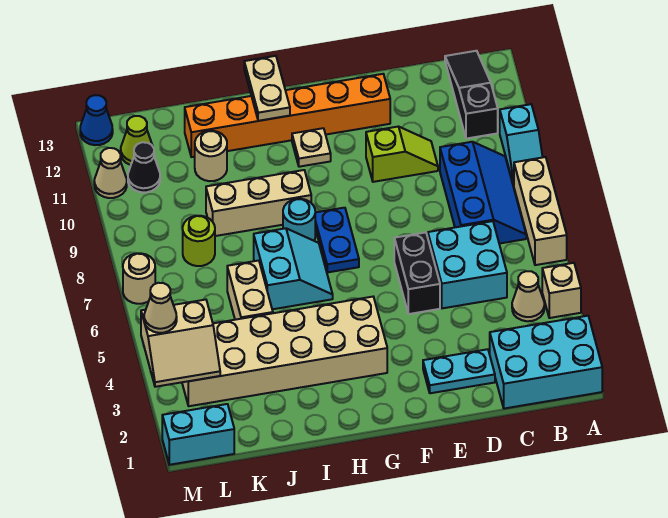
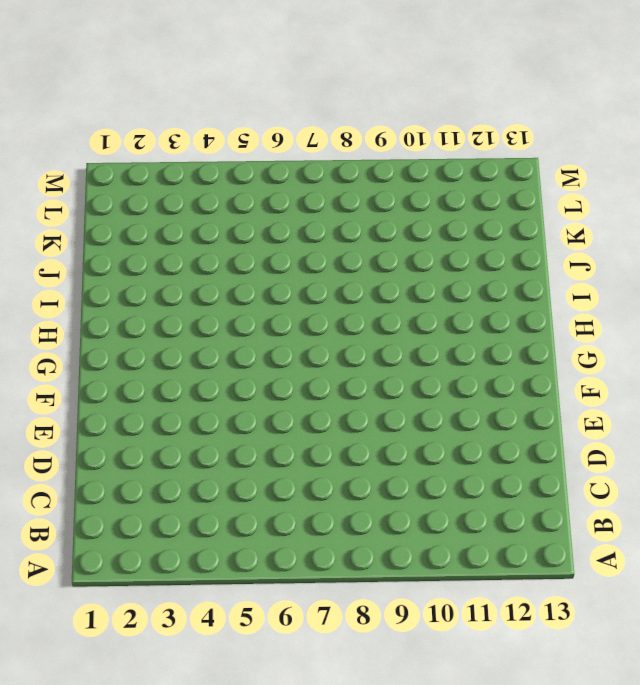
none -> cyan brick A1:C2 level 1
none -> tan brick A4 level 1
none -> tan brick A6:A8 level 1
none -> cyan slope A9:A10 level 1 top 10

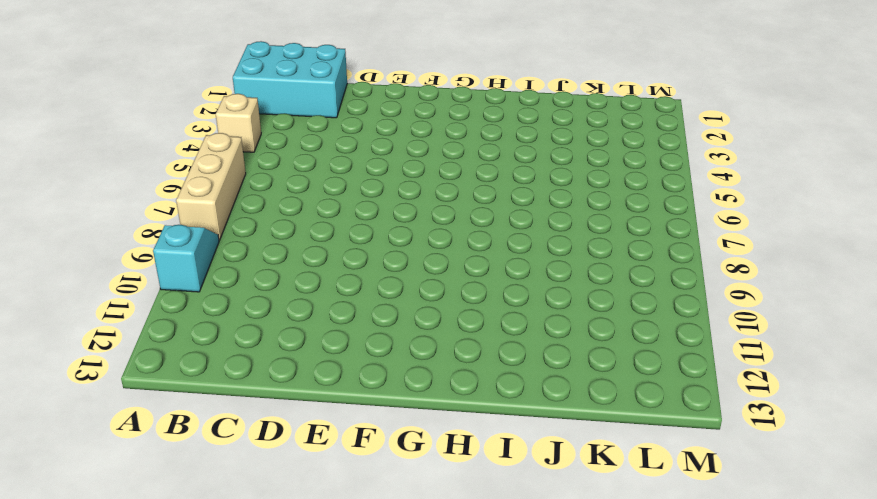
none -> tan cone B4 level 1
none -> blue slope B7:C9 level 1 top C
none -> black slope B11:B13 level 1 top 11
none -> cyan brick C5:D6 level 1

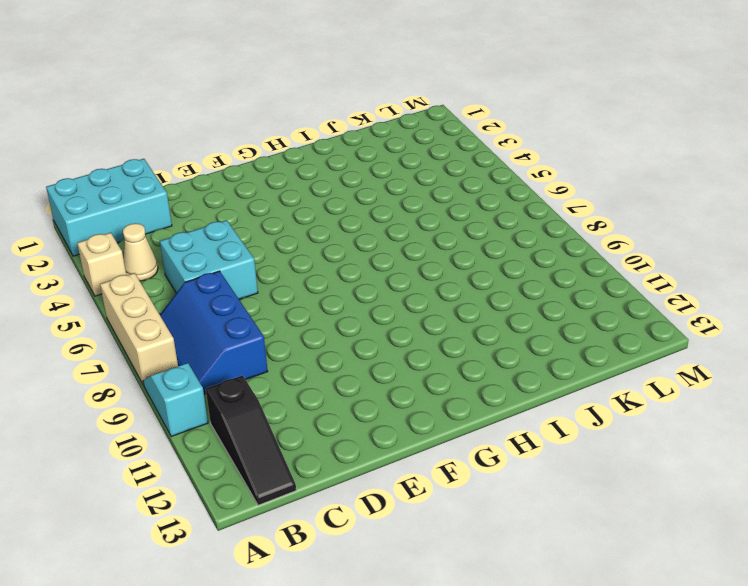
none -> cyan plate D2:E2 level 1
none -> lime slope D10:E10 level 1 top E
none -> black brick E5:E6 level 1
none -> orange brick E12:J12 level 1

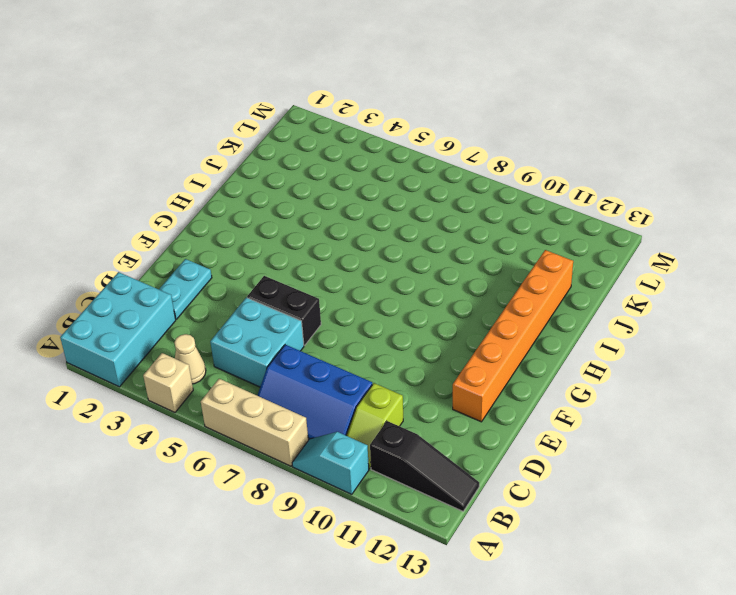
lime slope B10:C10 level 1 top C -> lime slope D10:E10 level 1 top E
none -> tan brick G3:L4 level 1
none -> blue plate G7:G8 level 1
none -> tan plate G11 level 1
none -> cyan slope H6:I7 level 1 top I

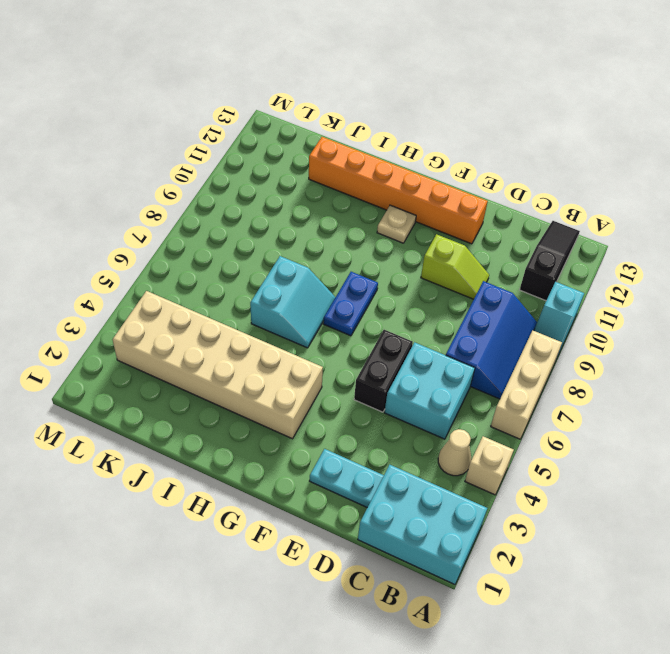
none -> cyan round brick H8 level 1
none -> tan brick H9:J9 level 1
none -> tan brick J5:J6 level 1
none -> tan round brick J11 level 1

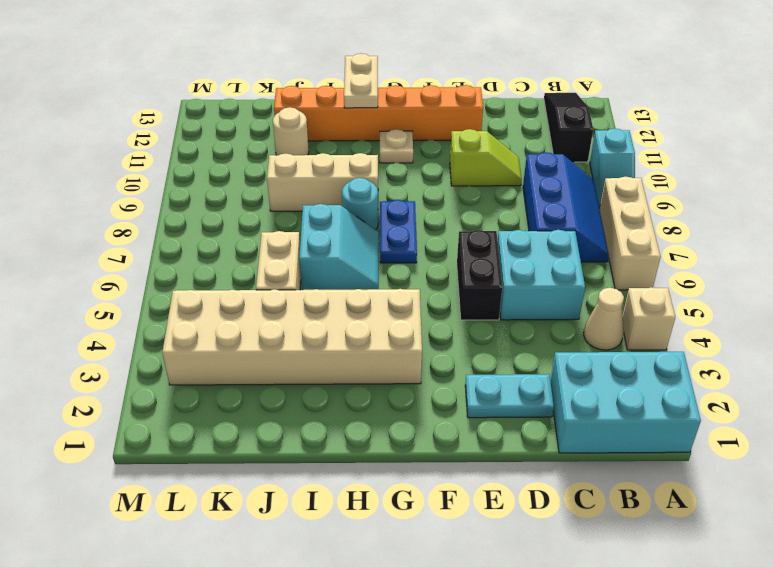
none -> lime round brick K8 level 1
none -> cyan brick L1:M1 level 1
none -> black cone L11 level 1
none -> lime cone L12 level 1

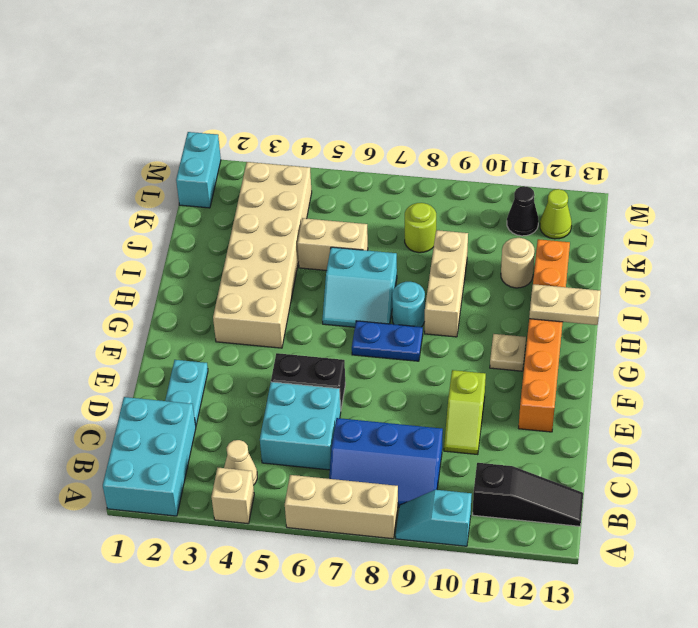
none -> tan round brick M7 level 1
none -> tan cone M11 level 1
none -> blue cone M13 level 1
none -> tan slope L3:M4 level 2 top 4

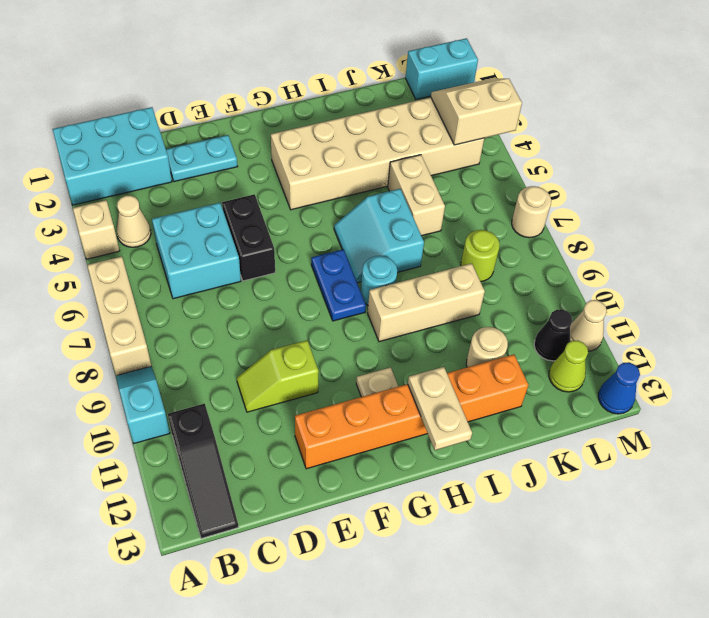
none -> blue slope B7:C9 level 1 top C
none -> tan cone M4 level 3

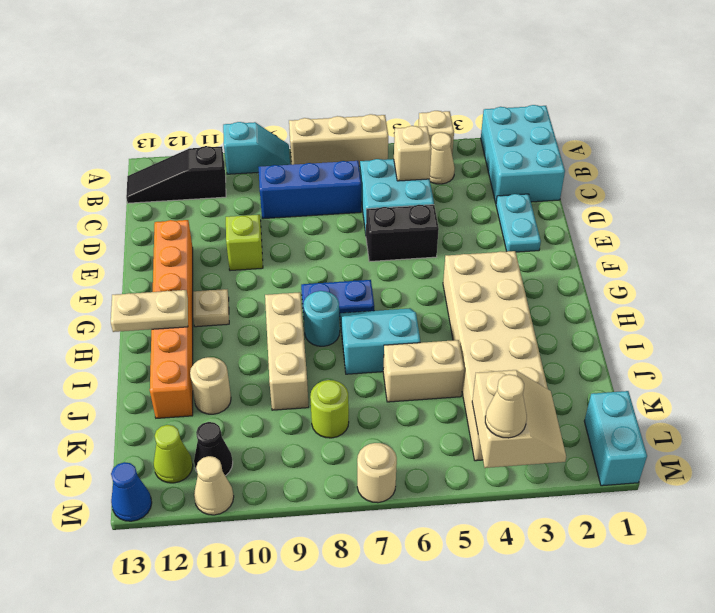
tan brick C5 level 2 -> none

